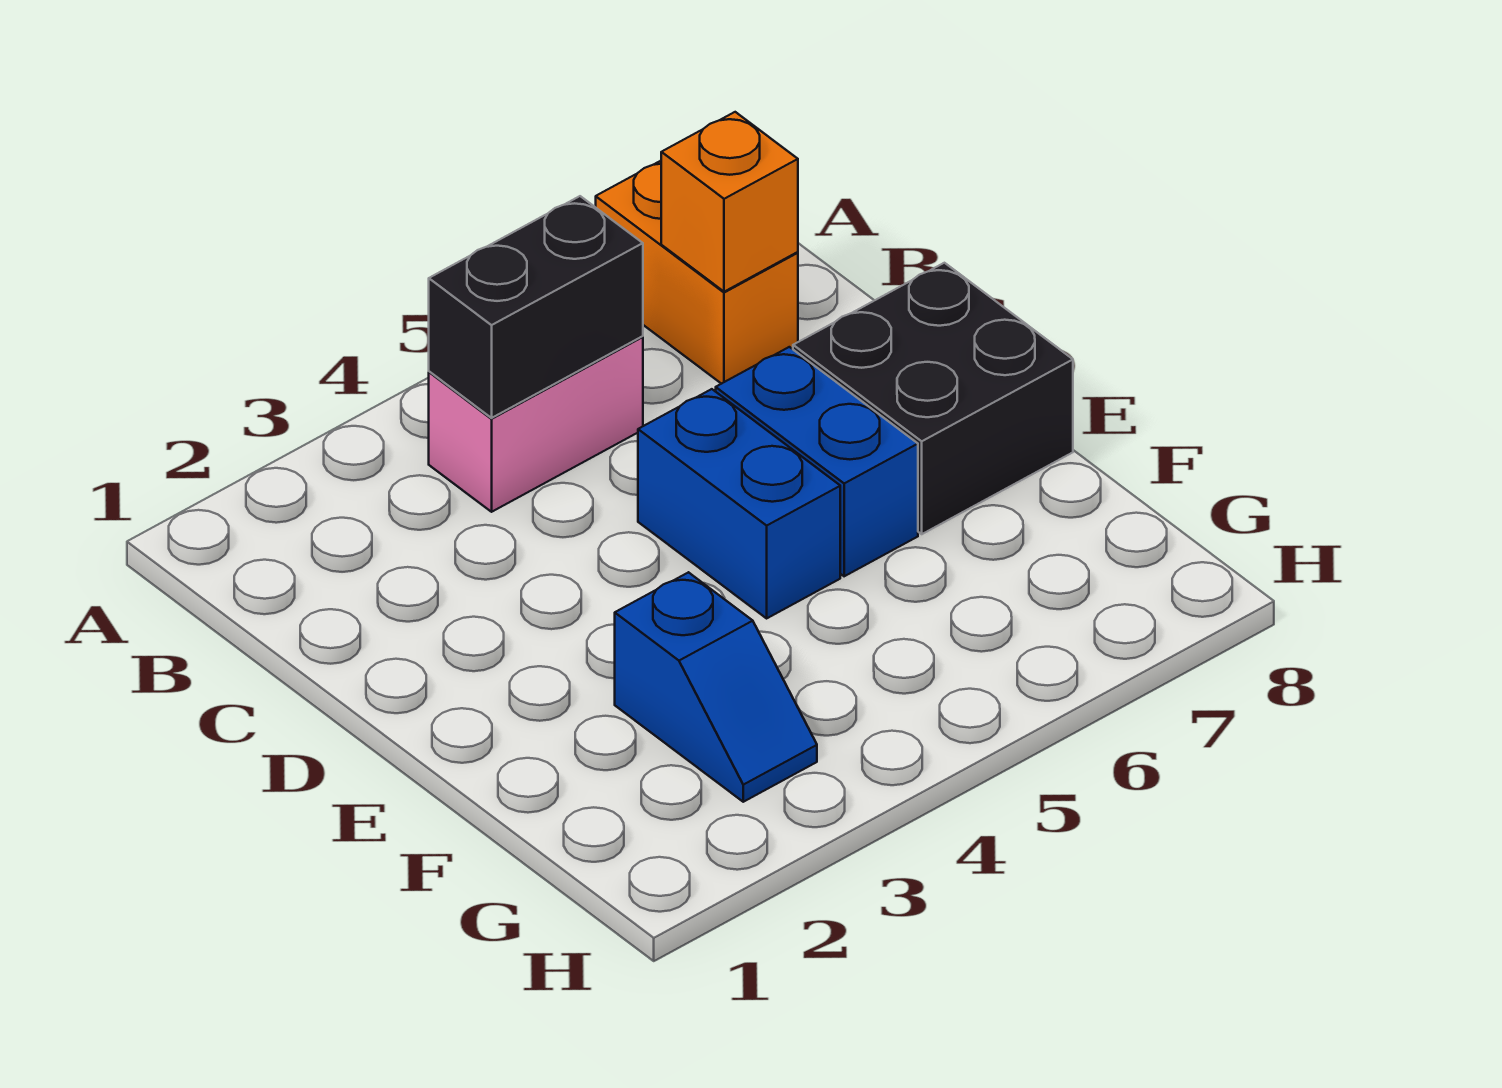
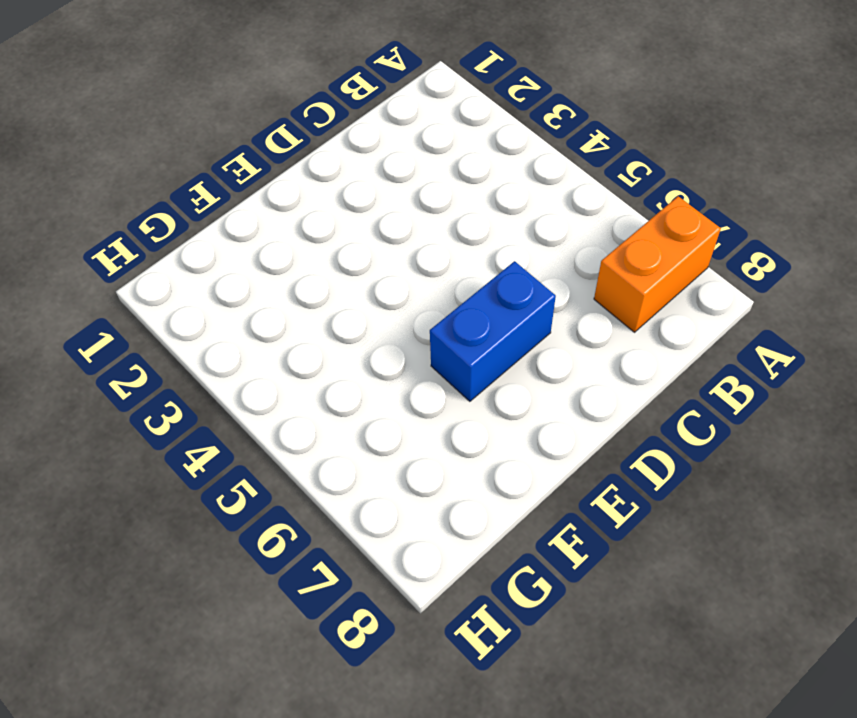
none -> pink brick B4:B5 level 1
none -> blue brick D5:E5 level 1

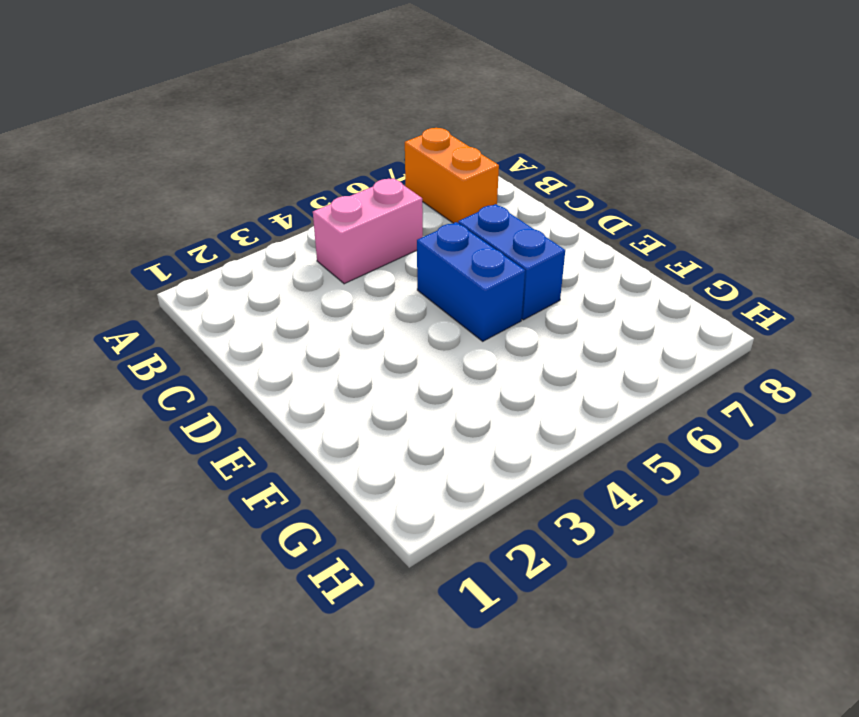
none -> black brick D7:E8 level 1
none -> blue slope F3:G3 level 1 top F

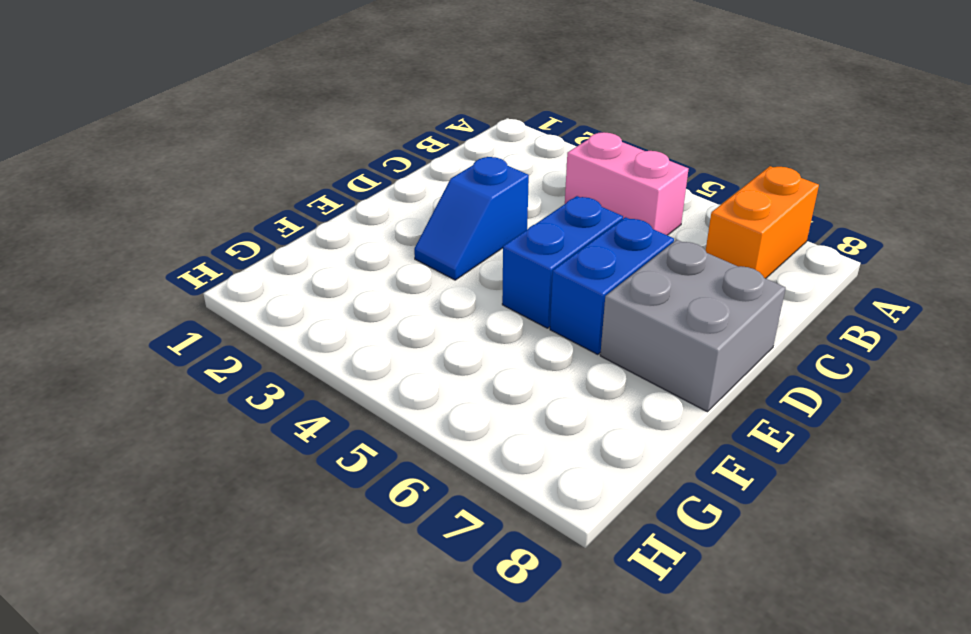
blue slope D3:E3 level 1 top D -> blue slope F3:G3 level 1 top F
grey brick D7:E8 level 1 -> black brick D7:E8 level 1
none -> black brick B4:B5 level 2
none -> orange brick B7 level 2

